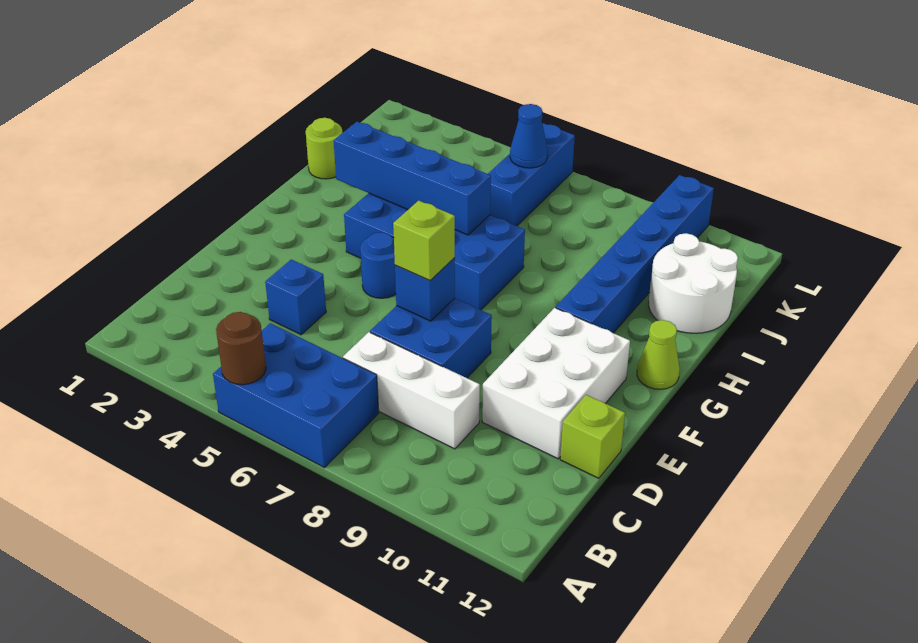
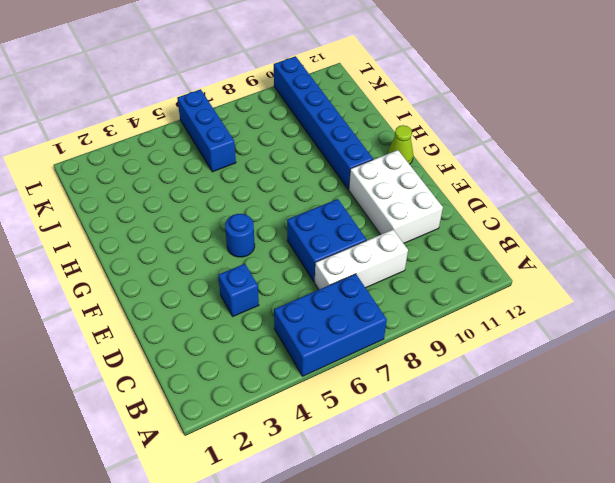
none -> lime brick D12 level 1
none -> blue brick G4:H7 level 1
none -> lime round brick I1 level 1

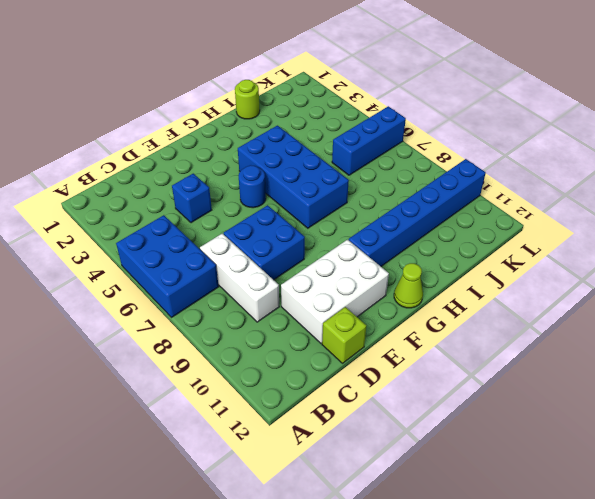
none -> white round brick I11:J12 level 1
none -> brown round brick A5 level 2
none -> blue brick E7 level 2

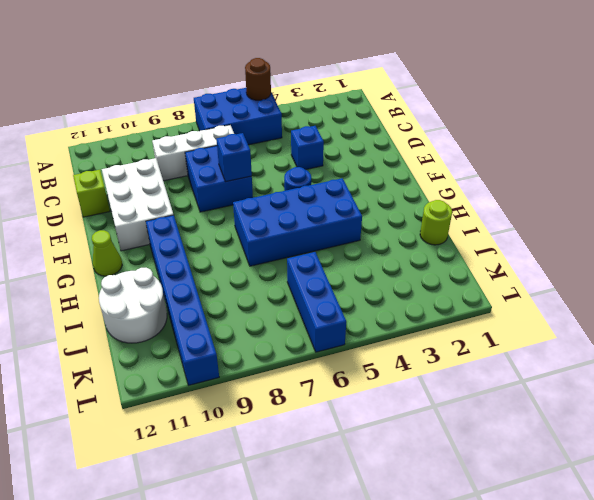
none -> blue brick H3:H6 level 2
none -> blue cone K6 level 2
none -> lime brick E7 level 3

